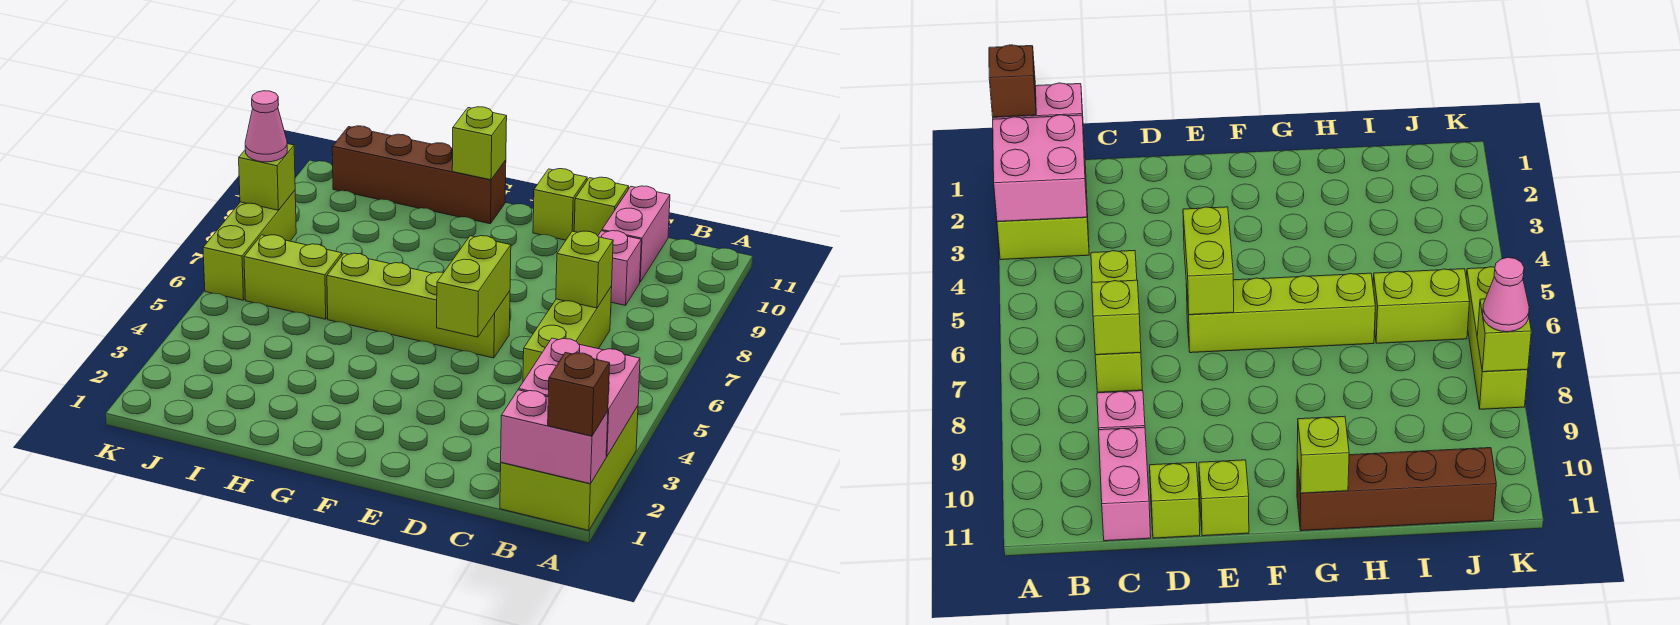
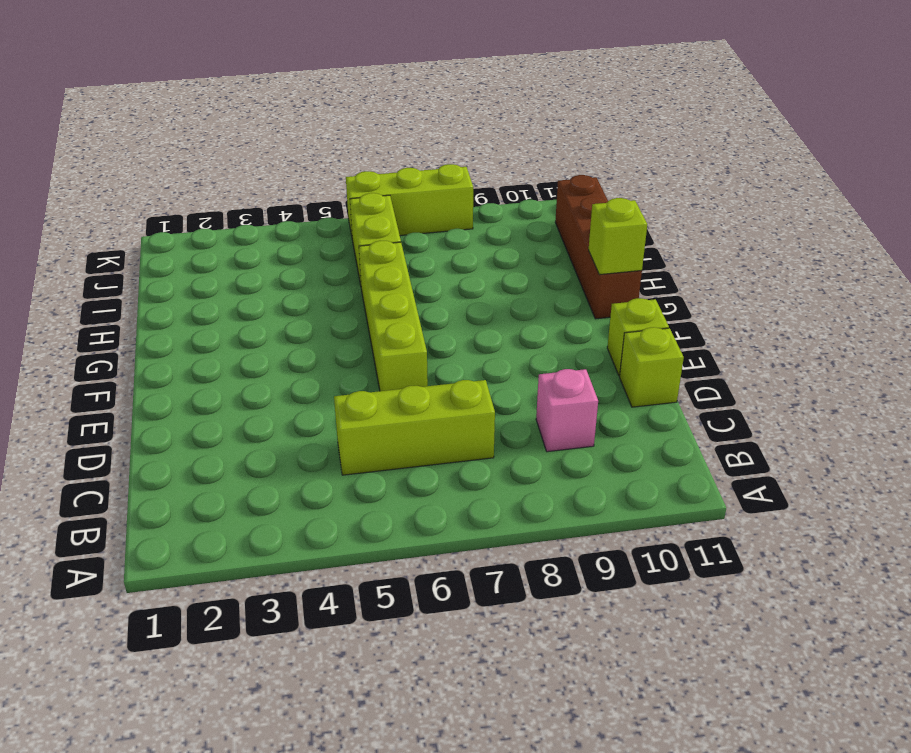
none -> lime brick A1:B3 level 1
none -> pink brick C10:C11 level 1
none -> pink brick A1:B1 level 2

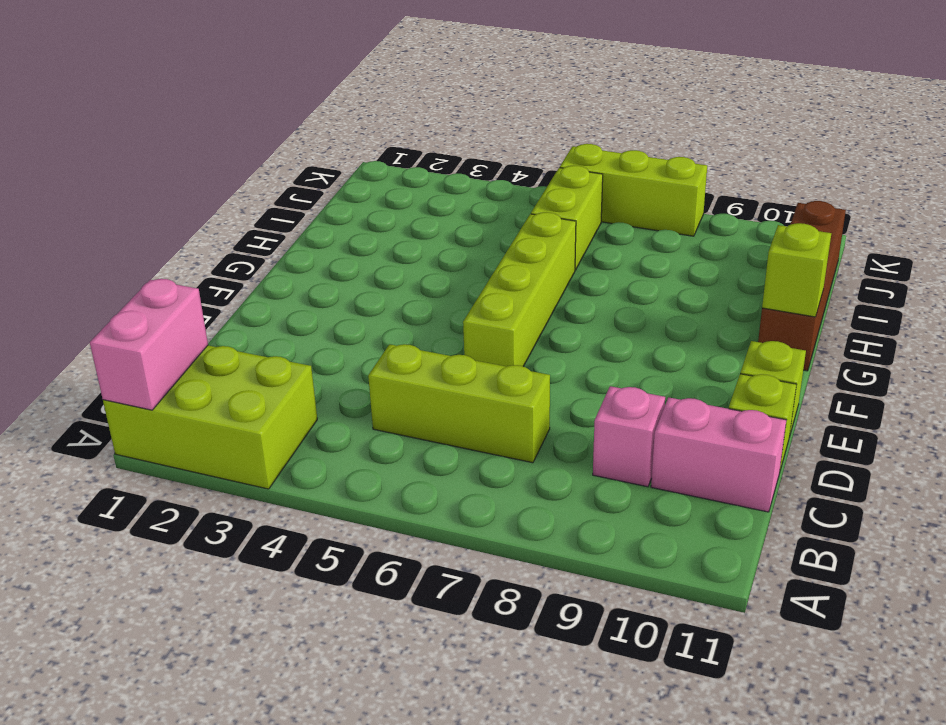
none -> pink brick A2:B3 level 2
none -> lime brick C7 level 2
none -> lime brick E5:E6 level 2

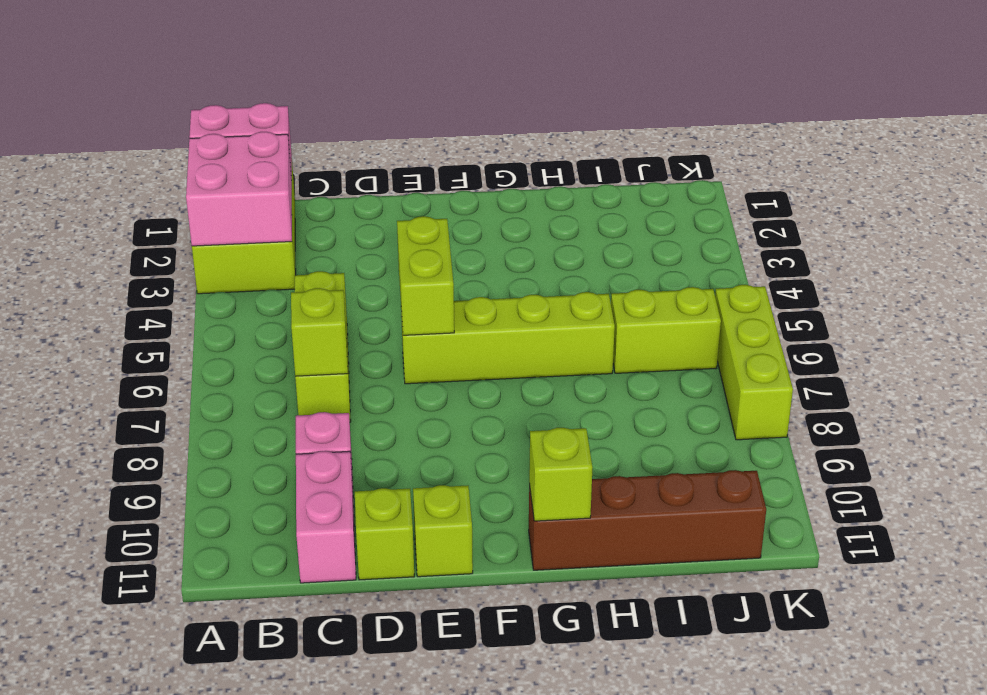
none -> lime brick K8 level 2
none -> brown brick A1 level 3
none -> pink cone K8 level 3

